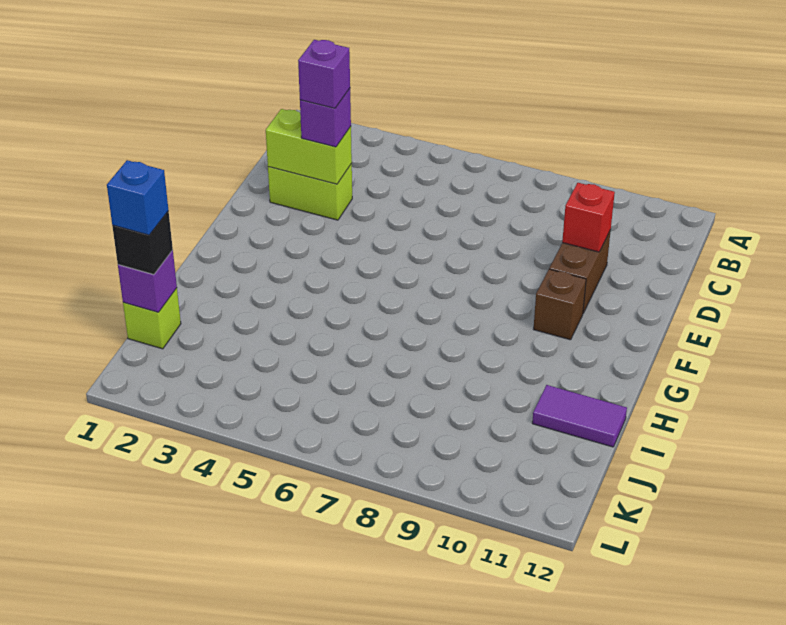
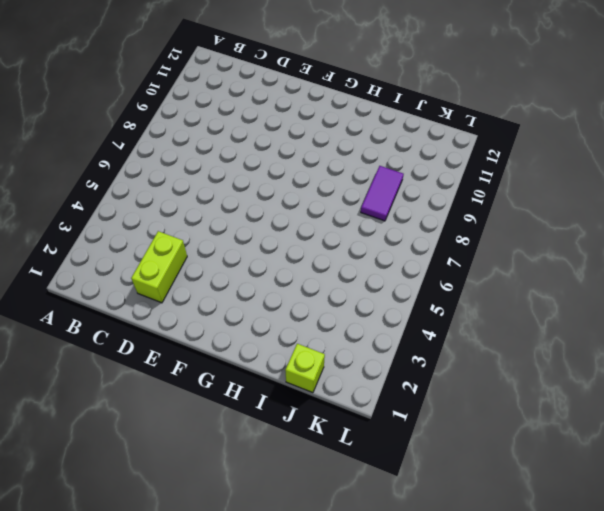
purple tile J8:J9 level 1 -> purple tile I11:I12 level 1
none -> brown brick D10:E10 level 1
none -> brown brick F10 level 1
none -> lime brick D2:D3 level 2

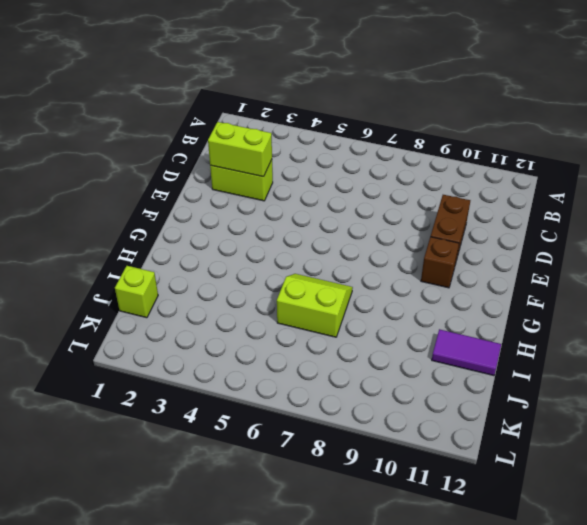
lime slope H6:I7 level 1 top I -> none
none -> red brick D10 level 2
none -> purple brick J1 level 2
none -> purple brick D3 level 3

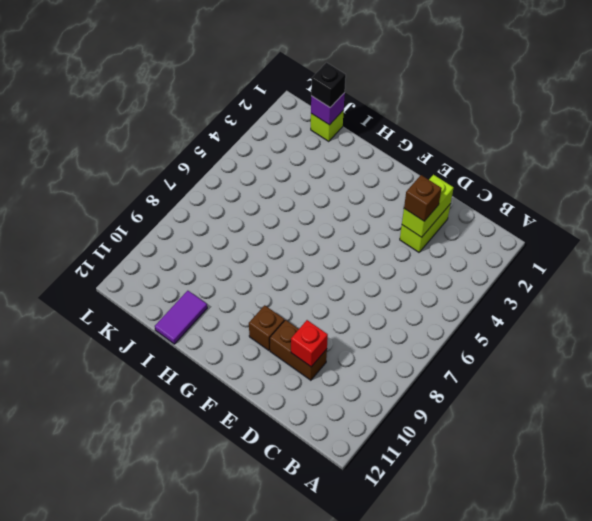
brown brick D3 level 3 -> purple brick D3 level 3
none -> purple brick D3 level 4
none -> blue brick J1 level 4

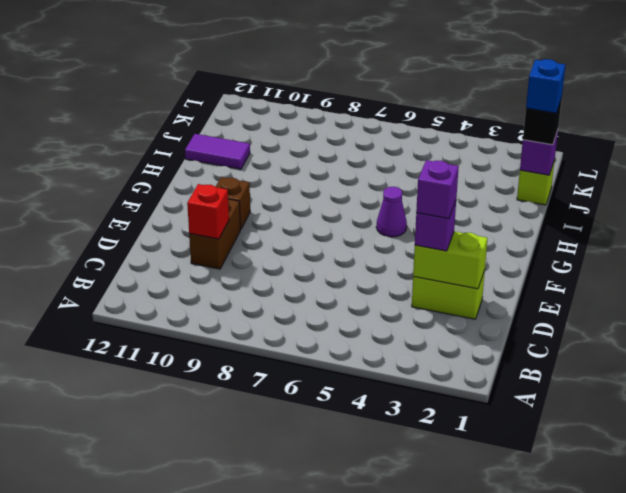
purple cone G5 level 1 -> none

